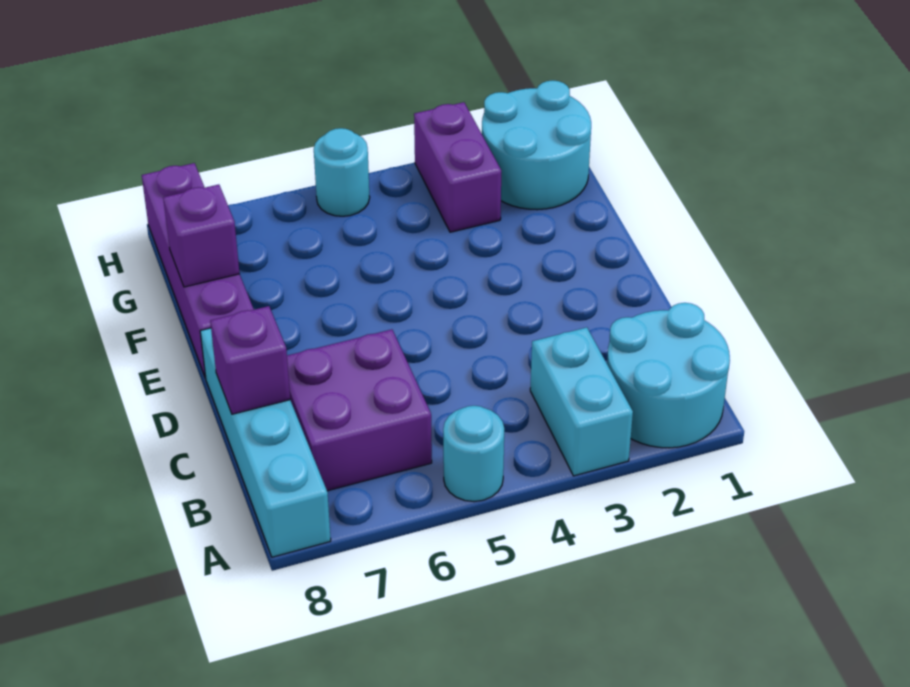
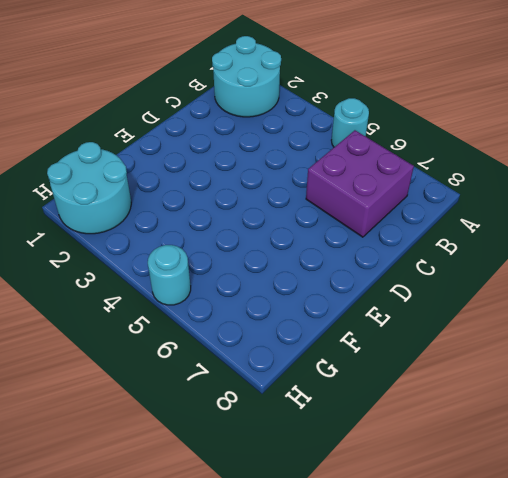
none -> cyan brick A3:B3 level 1
none -> cyan brick A8:D8 level 1

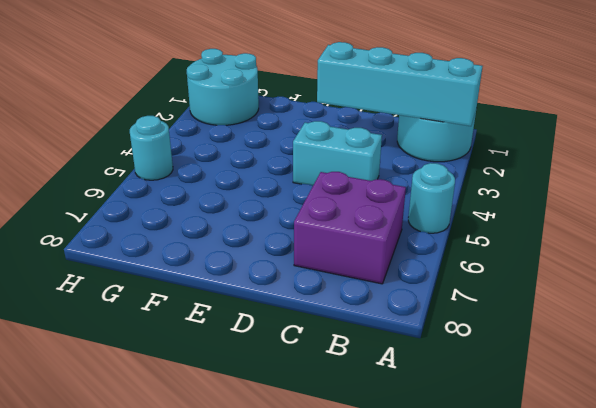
cyan brick A2:D2 level 2 -> cyan brick A8:D8 level 1
cyan brick C4:D4 level 1 -> cyan brick A3:B3 level 1
none -> purple brick E8:H8 level 1
none -> purple brick G3:H3 level 1

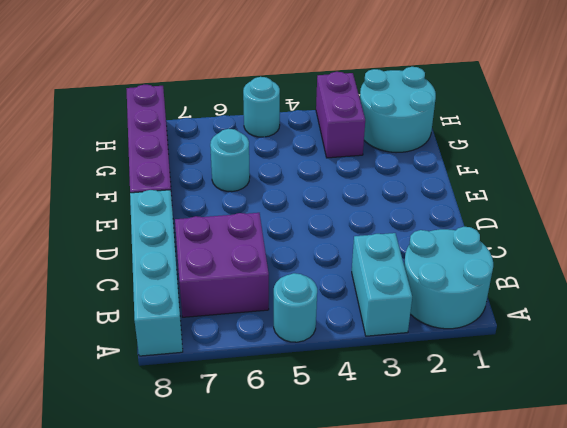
cyan round brick F6 level 1 -> none
none -> purple brick C8 level 2
none -> purple brick F8 level 2

